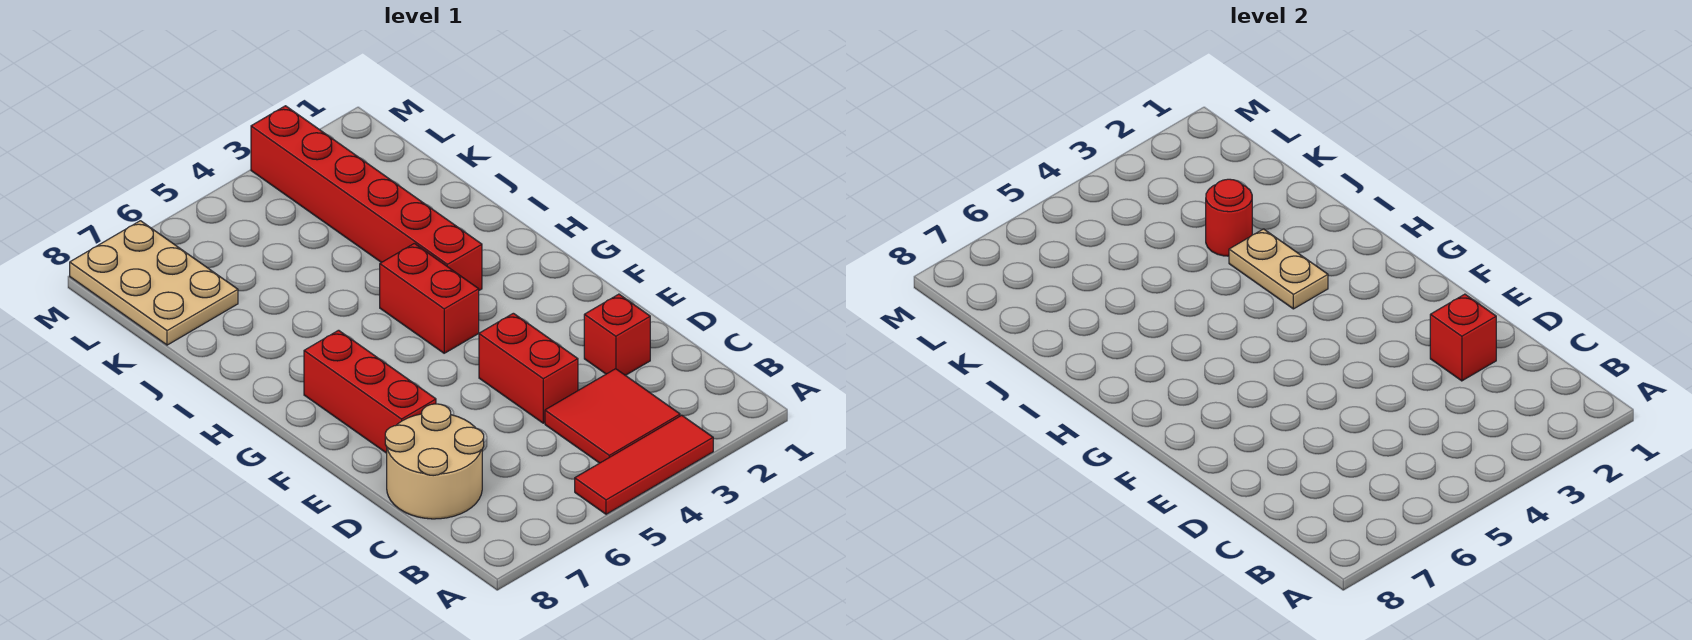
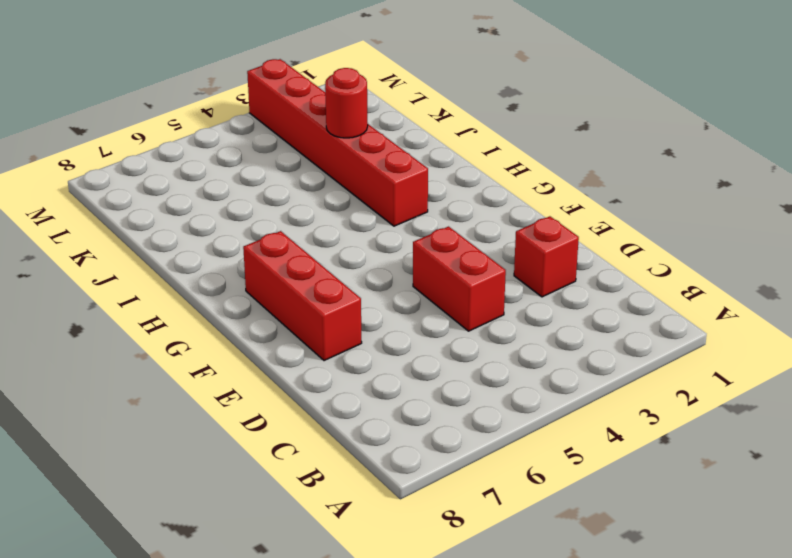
none -> red tile A3:A5 level 1
none -> red tile B3:C4 level 1
none -> tan round brick C7:D8 level 1

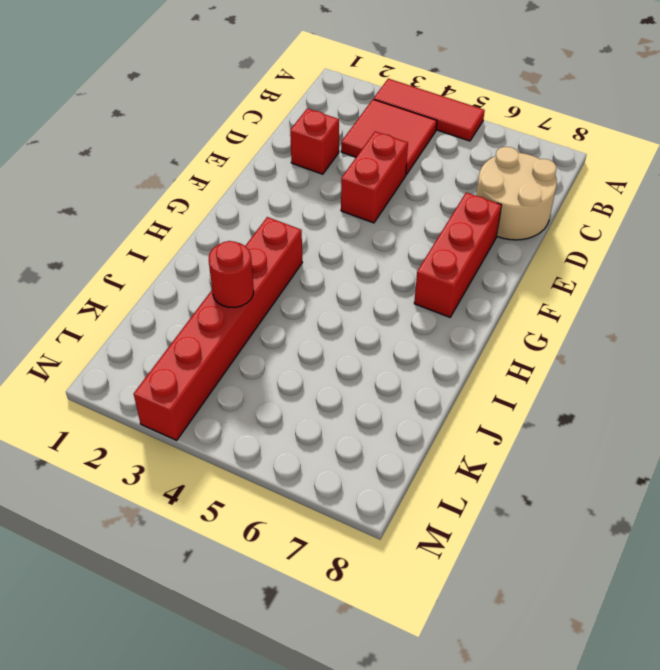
none -> red brick G4:H4 level 1
none -> tan plate K7:M8 level 1
none -> red brick D2 level 2

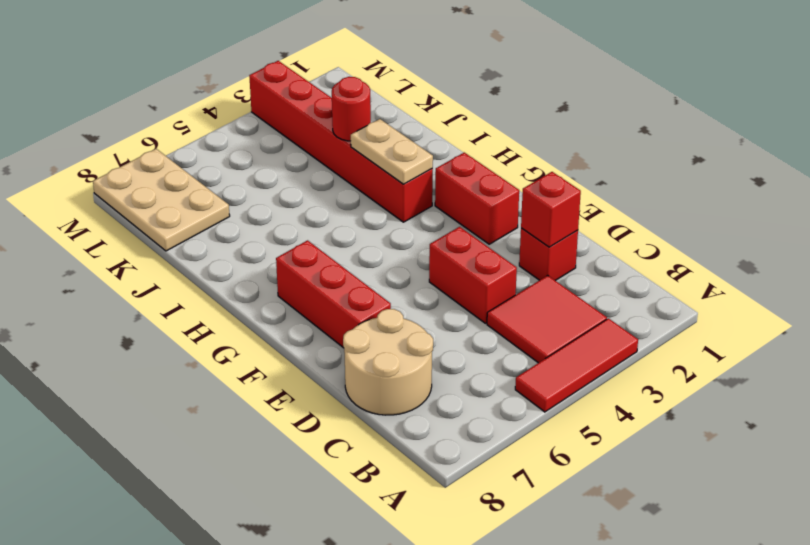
red brick F2:G2 level 1 -> red brick G4:H4 level 1

